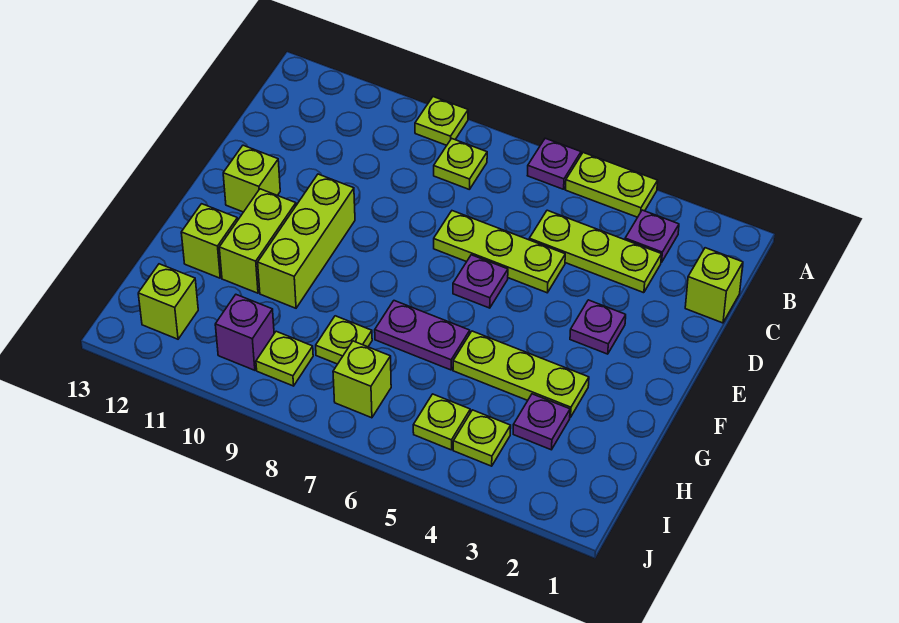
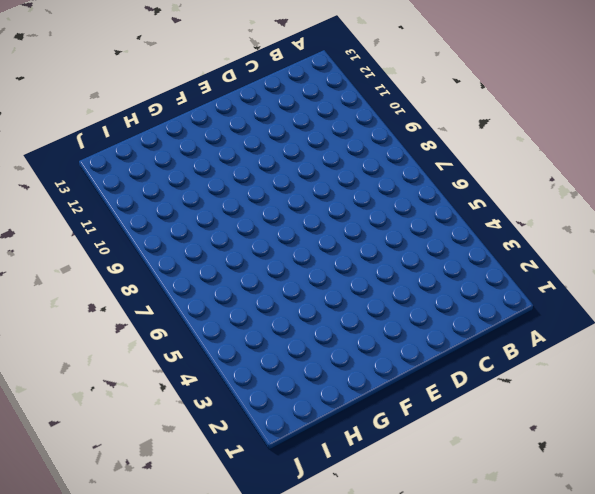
none -> lime plate A4:A5 level 1
none -> purple plate A6 level 1
none -> lime plate A9 level 1

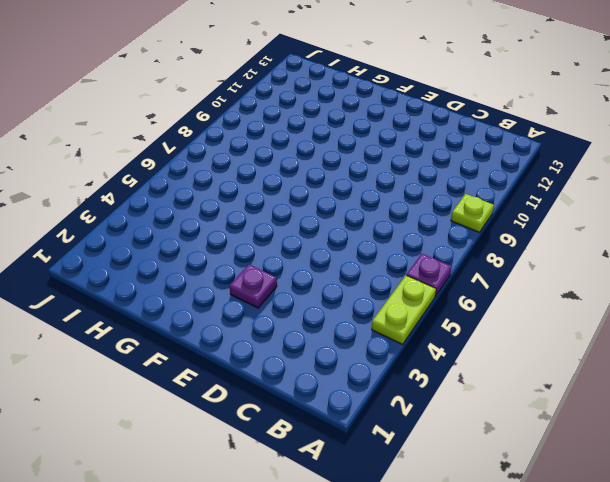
none -> purple plate B3 level 1
none -> lime plate B8 level 1
none -> lime brick C1 level 1

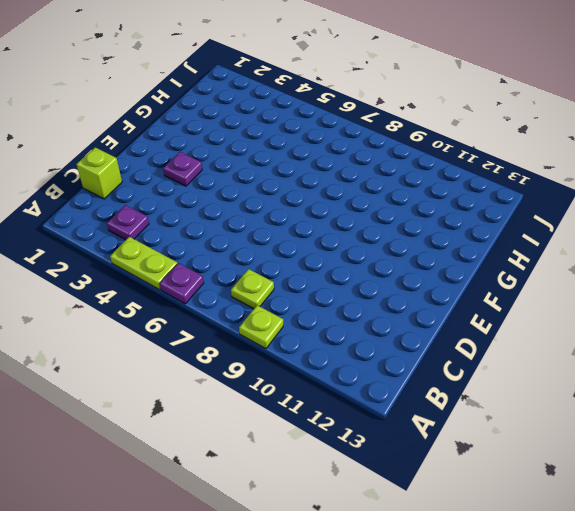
none -> lime plate C3:C5 level 1
none -> lime plate D5:D7 level 1
none -> purple plate E6 level 1

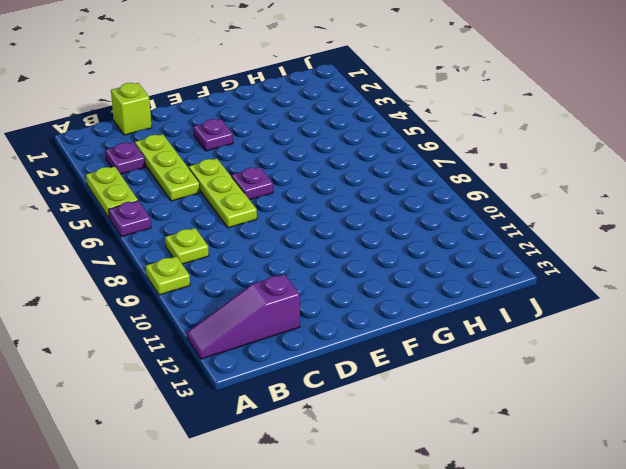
purple slope A12:C12 level 1 top C -> none
none -> lime brick E10:G10 level 1
none -> lime brick E12 level 1
none -> lime brick F11:G11 level 1

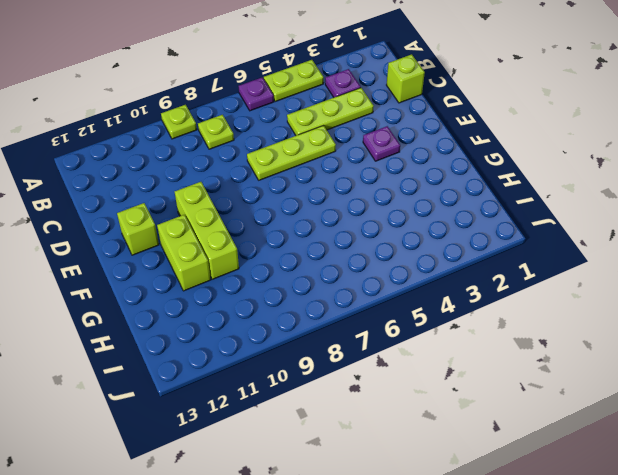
none -> purple plate E6 level 1
none -> lime plate G3:G5 level 1
none -> purple plate G6:G7 level 1

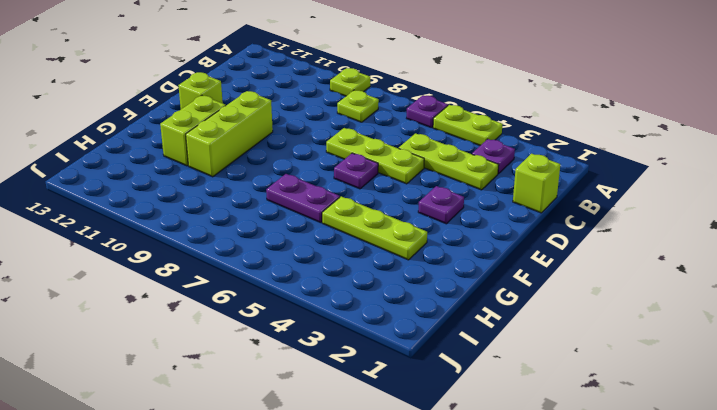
none -> lime brick G12 level 1
none -> purple plate H3 level 1
none -> lime plate H8 level 1

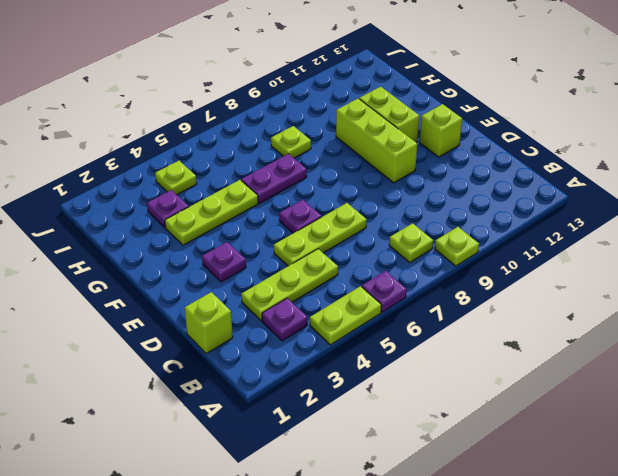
none -> lime brick G12 level 1
none -> lime plate I5 level 1
none -> lime brick I7 level 1

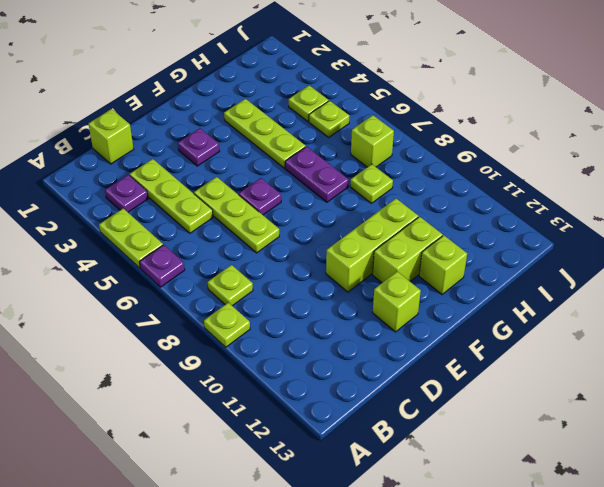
none -> purple plate H3 level 1
none -> lime plate I9 level 1
none -> purple brick I10 level 1

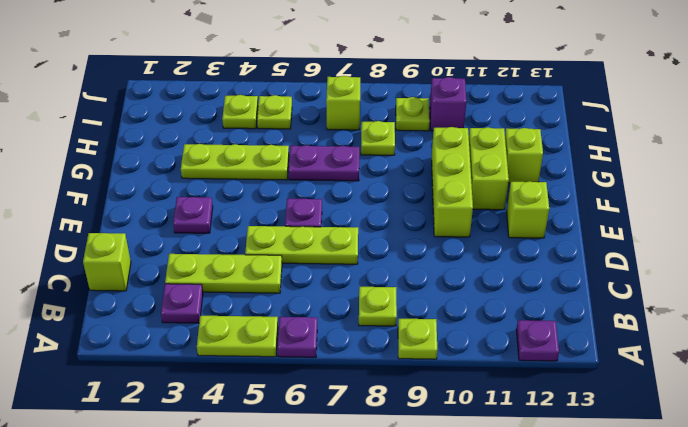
purple plate A12 level 1 -> purple plate H3 level 1
none -> lime brick I12 level 1

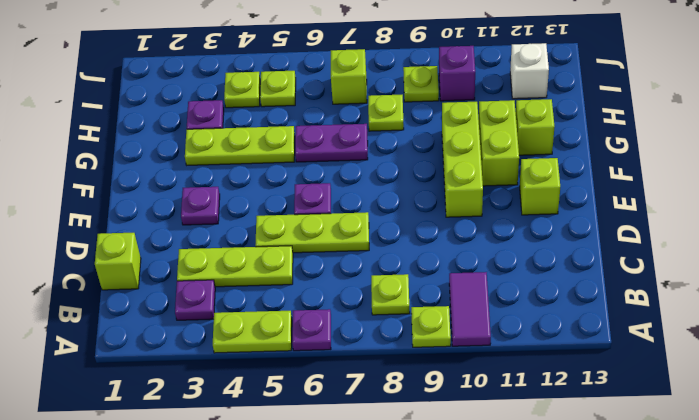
purple tile A10:B10 level 1 -> none
white brick I12 level 1 -> lime brick I12 level 1

